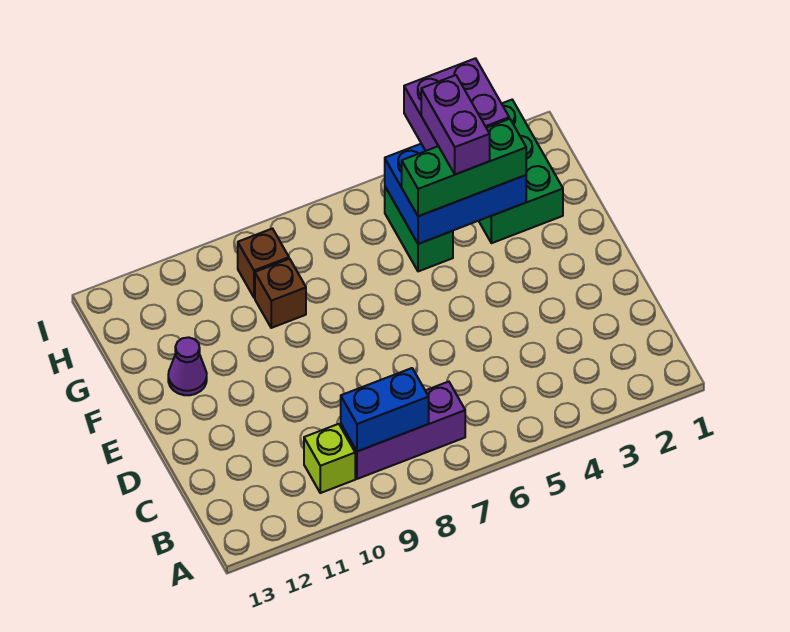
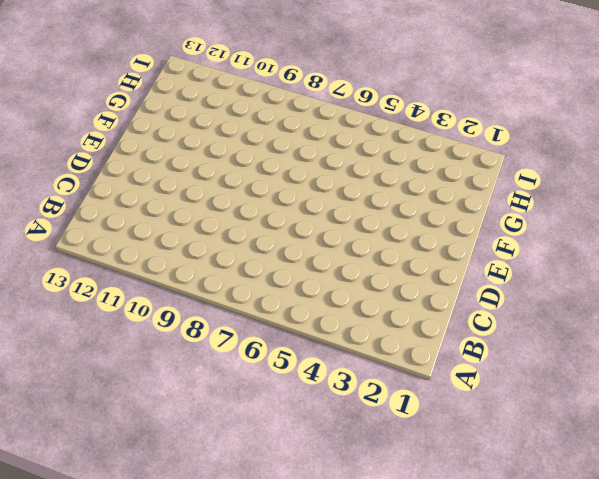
none -> purple brick B7:B9 level 1
none -> lime brick B10 level 1
none -> purple cone F12 level 1

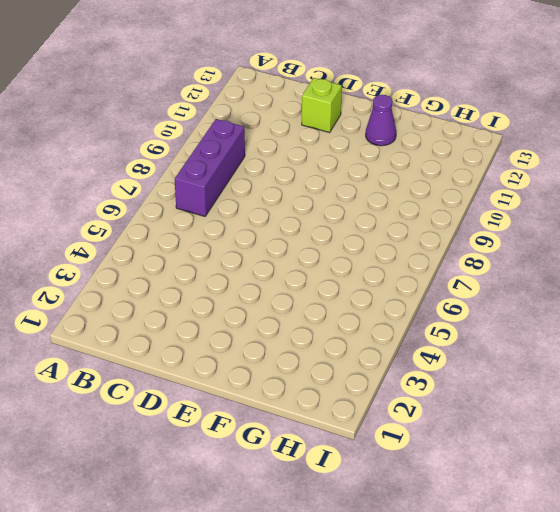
lime brick D12 level 1 -> lime brick B10 level 1
none -> green brick G2:I3 level 1
none -> green brick G5:H5 level 1
none -> brown brick G9 level 1

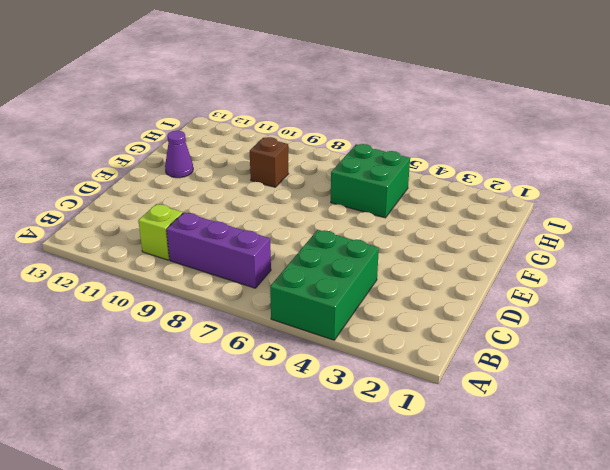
green brick A4:C5 level 1 -> green brick G2:I3 level 1
green brick G5:H6 level 1 -> green brick G5:H5 level 1
none -> brown brick H9 level 1
none -> blue brick B8:B9 level 2
none -> blue brick G3:H5 level 2

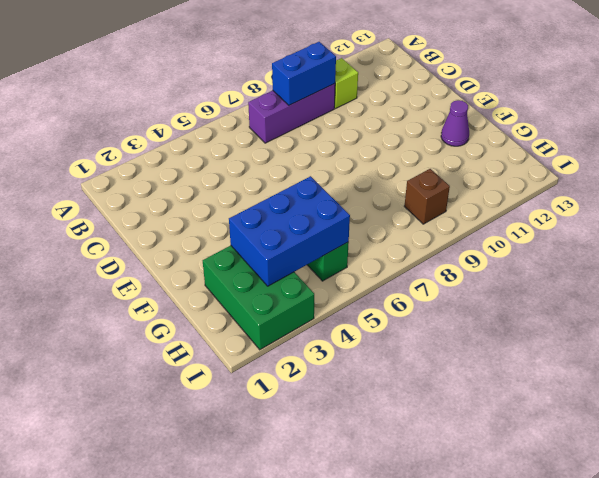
none -> brown brick G9 level 1
none -> green brick G3:G5 level 3
none -> purple brick H3:I4 level 3

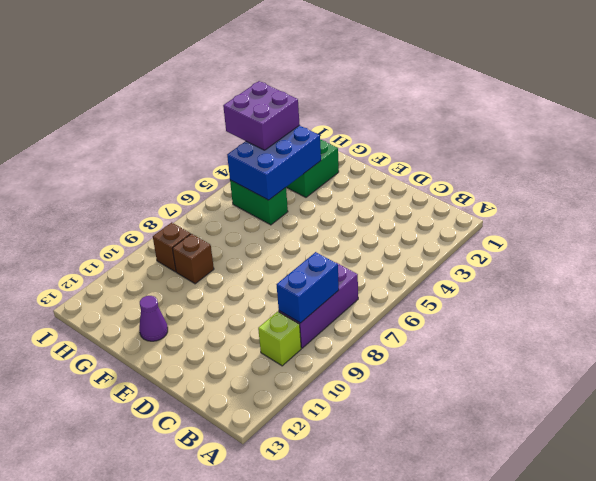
none -> green brick G3:G5 level 3
none -> purple brick G4:H4 level 4

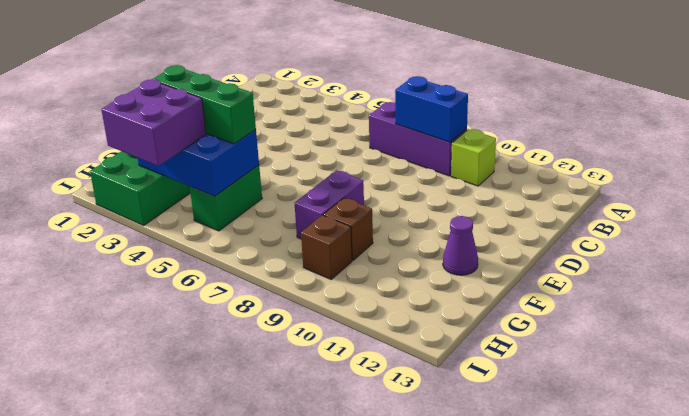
purple brick F8:G8 level 1 -> purple brick G4:H4 level 4

